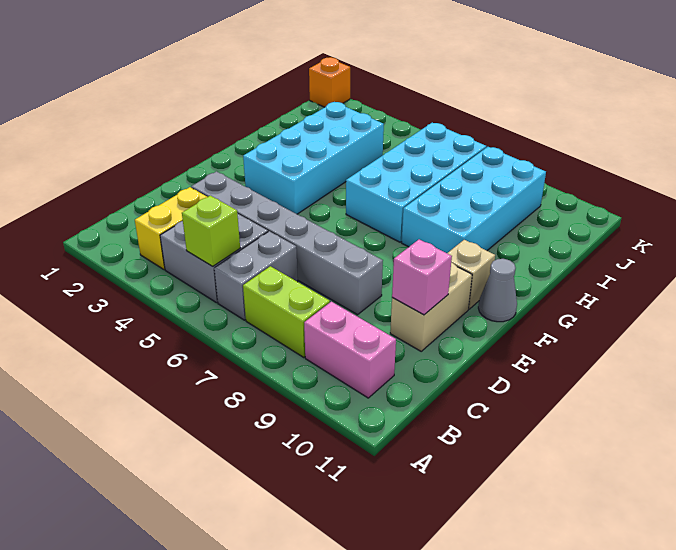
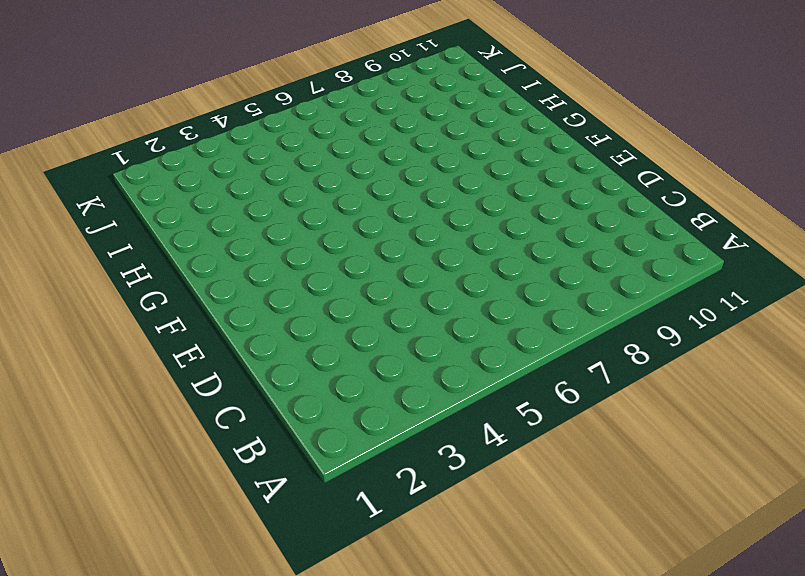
none -> yellow brick B3:C3 level 1
none -> grey brick B4:C5 level 1
none -> grey brick B6:C6 level 1

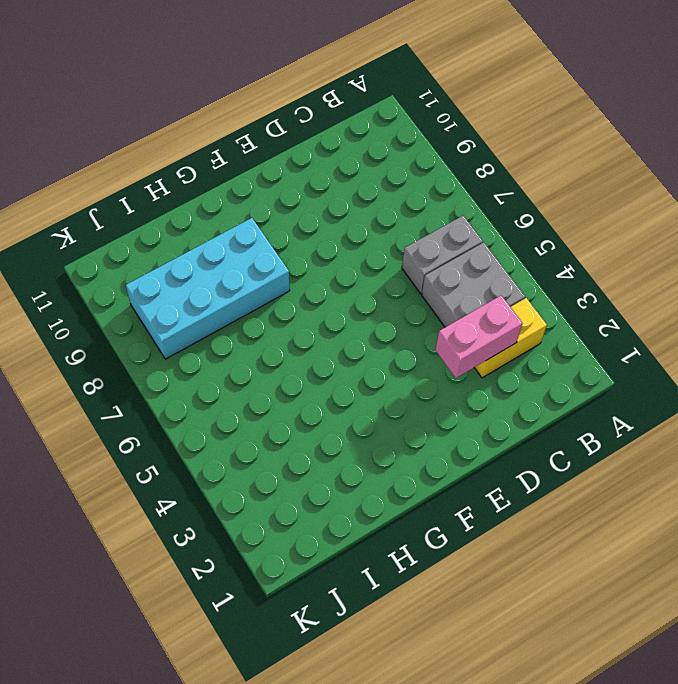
pink brick C3:D3 level 2 -> pink brick B9:B10 level 1
none -> lime brick B7:B8 level 1
none -> grey brick D3:D8 level 1
none -> tan brick D10:E10 level 1

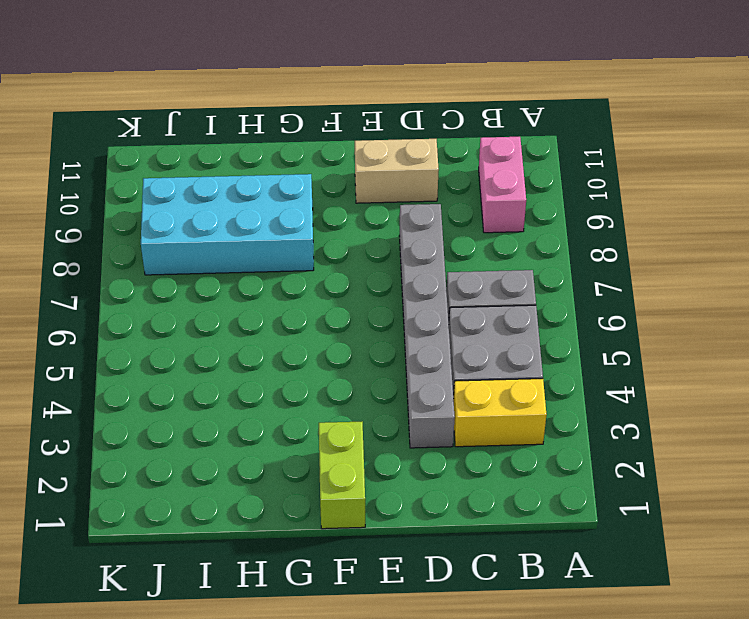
lime brick F1:F2 level 1 -> lime brick B7:B8 level 1
none -> cyan brick F3:I4 level 1
none -> tan brick F10 level 1
none -> grey cone F11 level 1

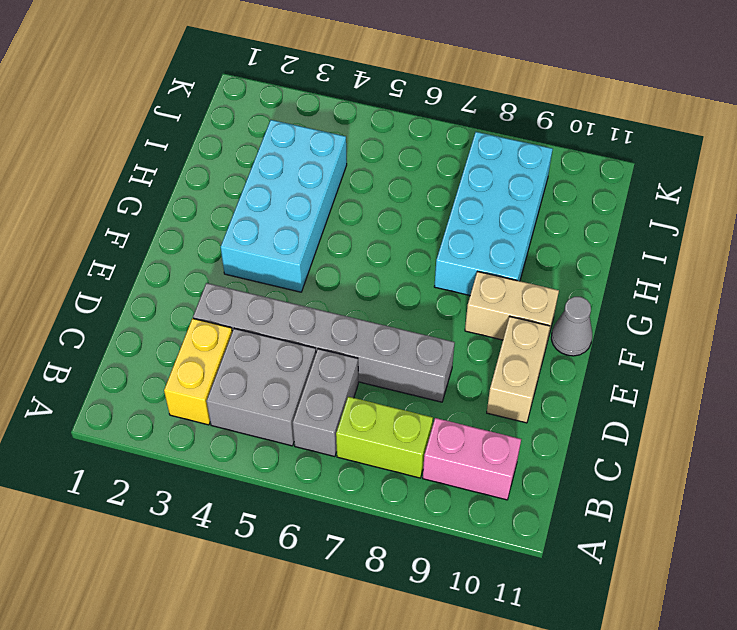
tan brick F9:F10 level 1 -> tan brick F10 level 1
none -> cyan brick G6:J7 level 1
none -> orange brick K1 level 1
none -> lime brick B5 level 2

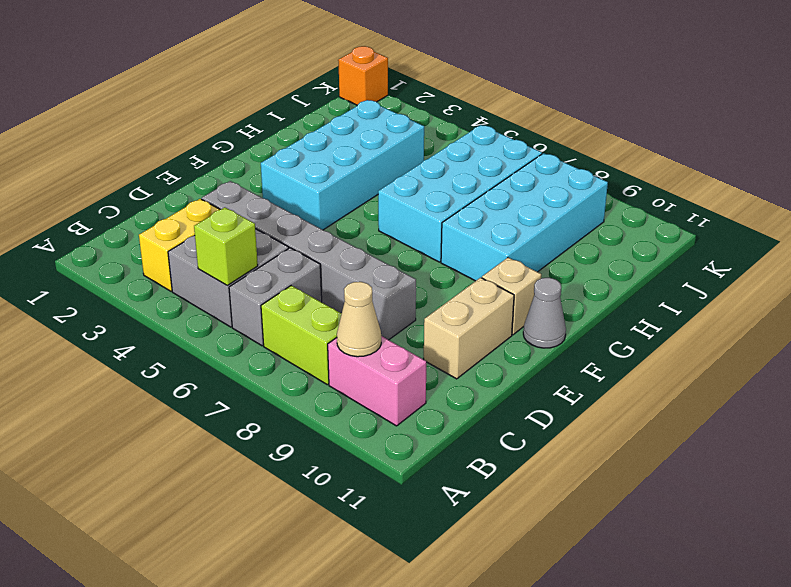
tan cone B9 level 2 -> none
none -> pink brick D10 level 2

